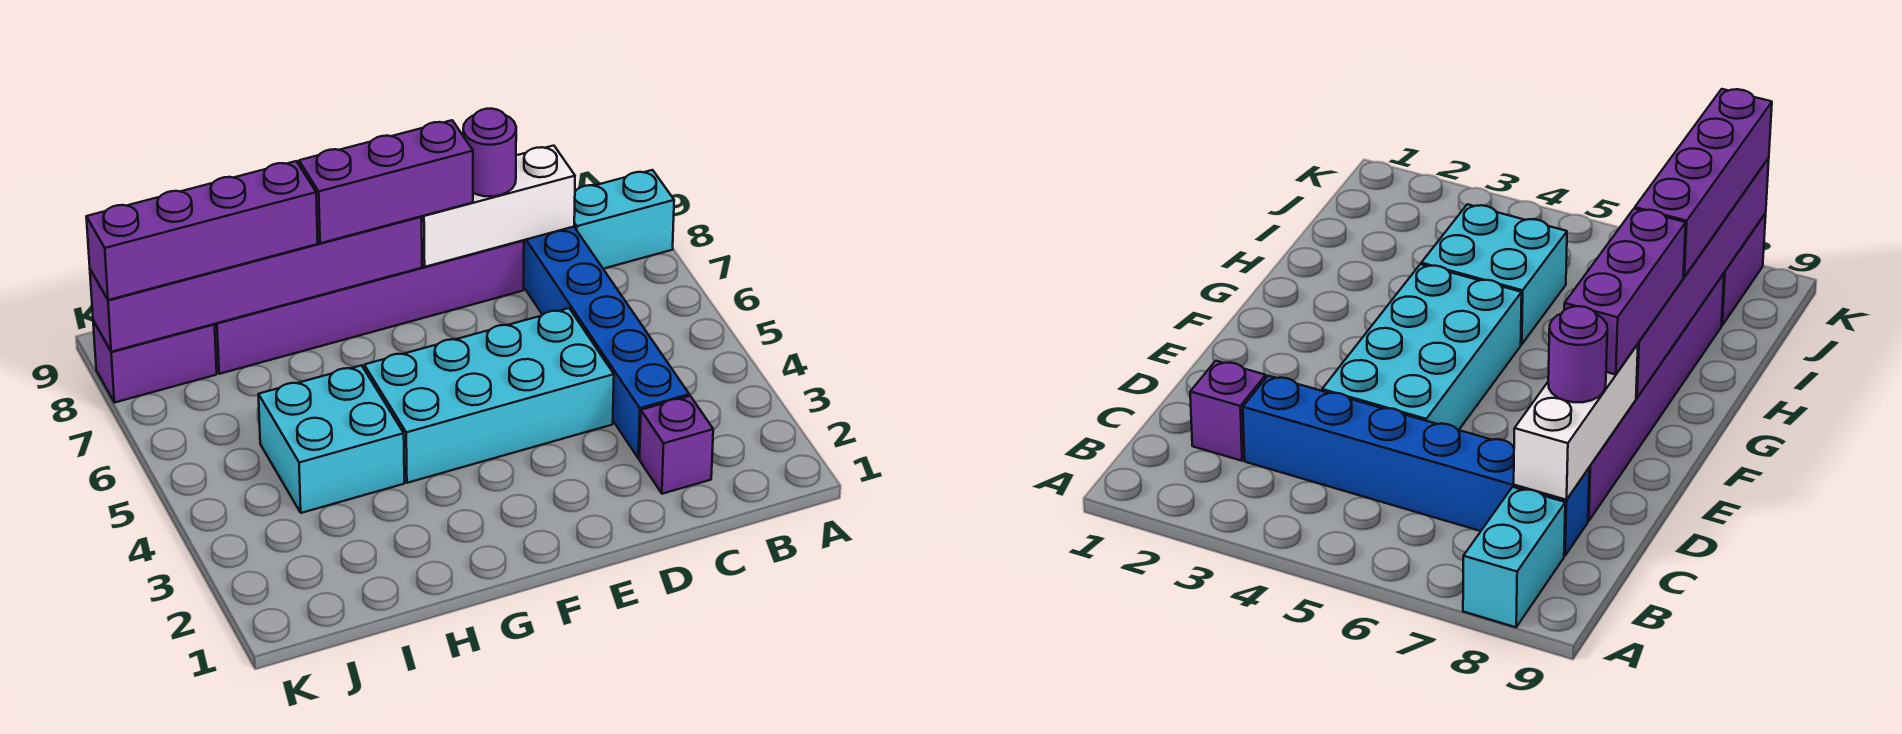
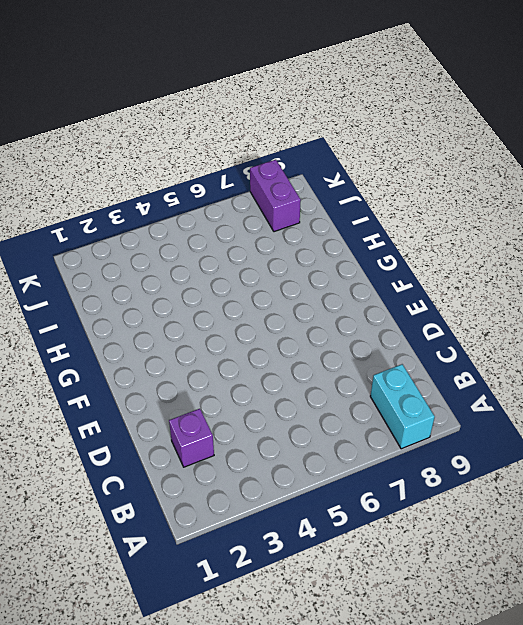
none -> blue brick C3:C8 level 1
none -> cyan brick D4:G5 level 1
none -> purple brick D8:I8 level 1

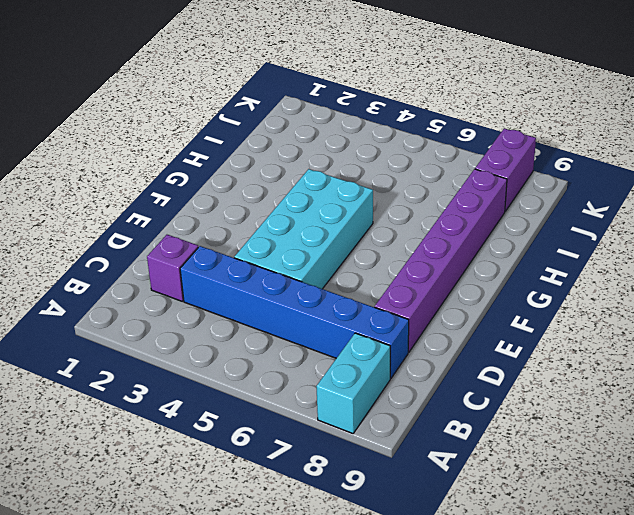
none -> cyan brick H4:I5 level 1
none -> white brick C8:E8 level 2
none -> purple brick F8:K8 level 2

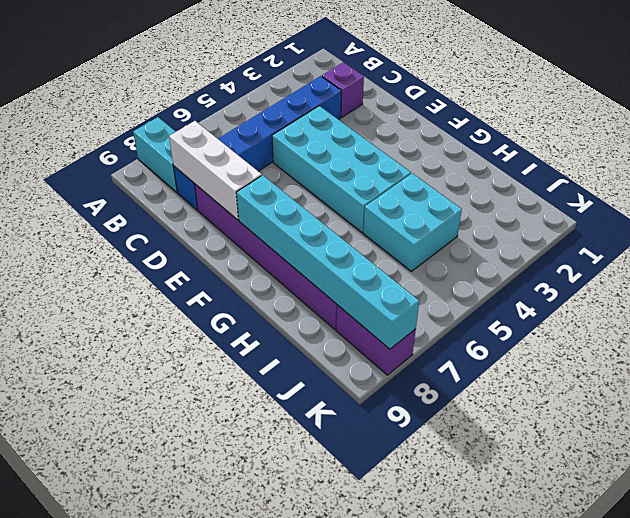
cyan brick F8:K8 level 2 -> purple brick F8:K8 level 2
none -> purple round brick D8 level 3
none -> purple brick E8:G8 level 3
none -> purple brick H8:K8 level 3

